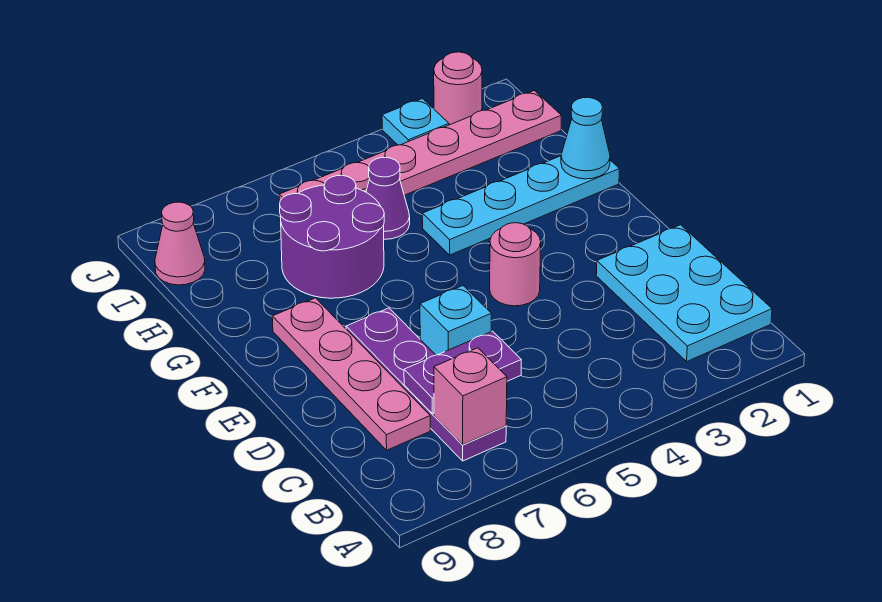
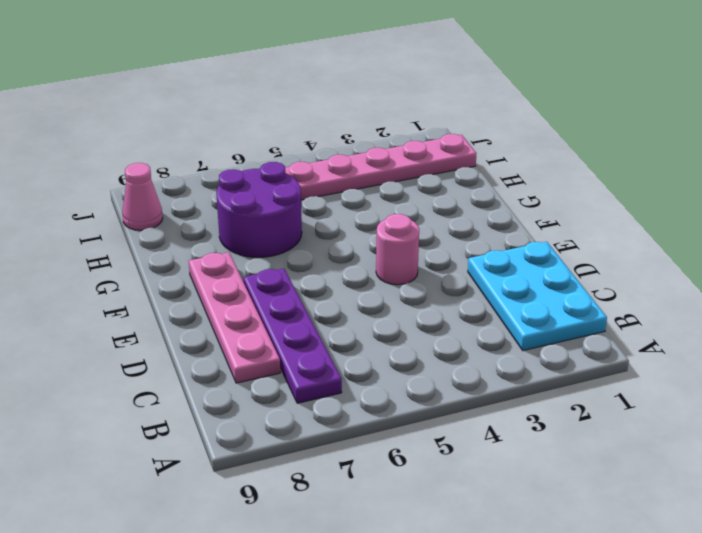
none -> cyan brick D6 level 1
none -> cyan plate G1:G4 level 1
none -> purple cone H5 level 1

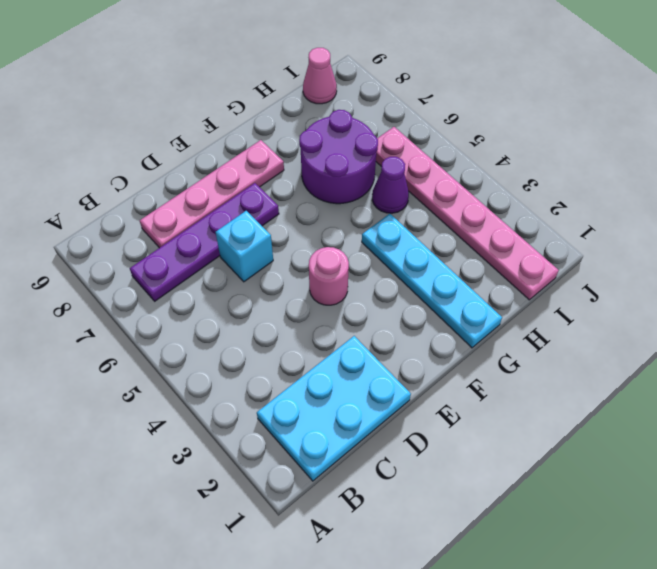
none -> pink round brick J2 level 1
none -> cyan plate J3 level 1
none -> pink brick B7 level 2

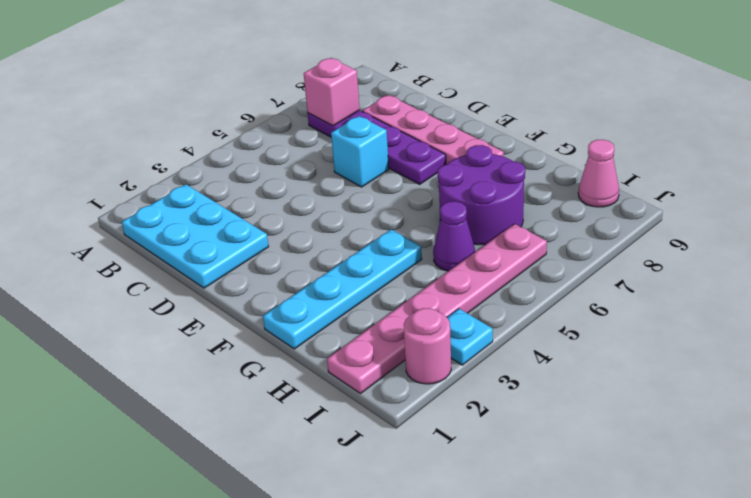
none -> pink round brick E4 level 1
none -> purple plate C6:C7 level 2
none -> cyan cone G1 level 2

